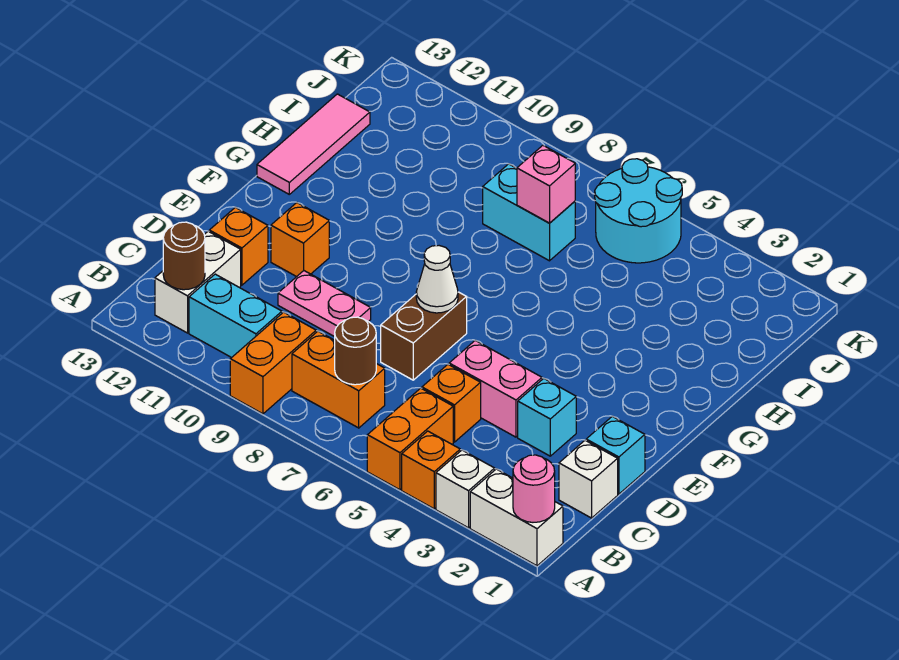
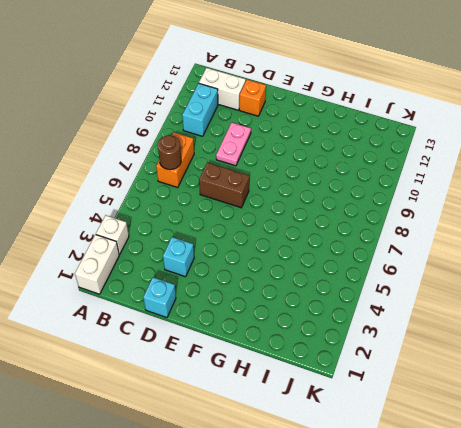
none -> orange brick A4 level 1
none -> orange brick A5:B5 level 1
none -> orange brick A9:B9 level 1

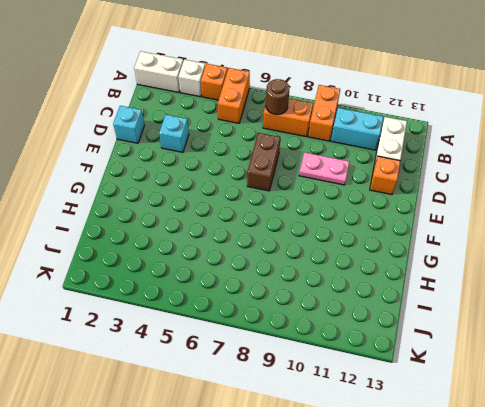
none -> white brick C1 level 1
none -> orange brick C5 level 1
none -> pink brick D4:D5 level 1

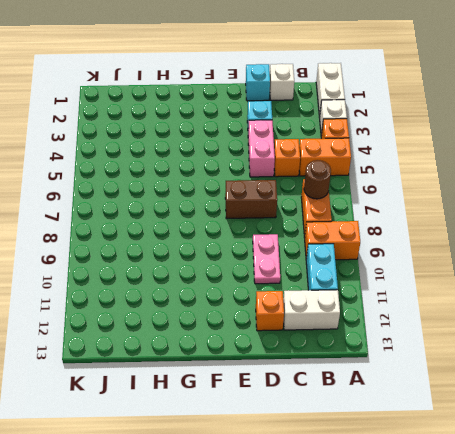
none -> orange brick E11 level 1
none -> pink tile G13:I13 level 1
none -> cyan brick I7:I8 level 1

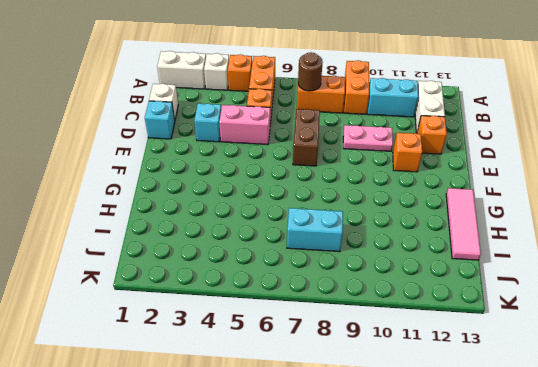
none -> cyan round brick J5:K6 level 1
none -> pink round brick A1 level 2
none -> brown round brick B12 level 2

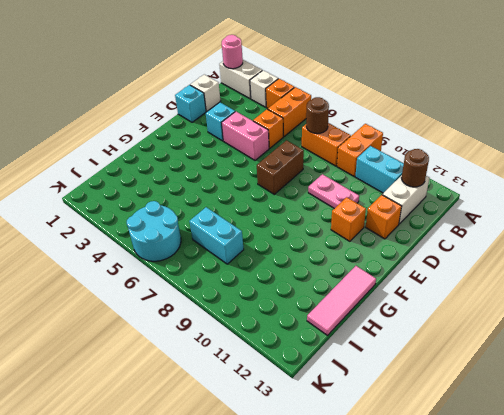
none -> white cone E7 level 2
none -> pink brick I7 level 2

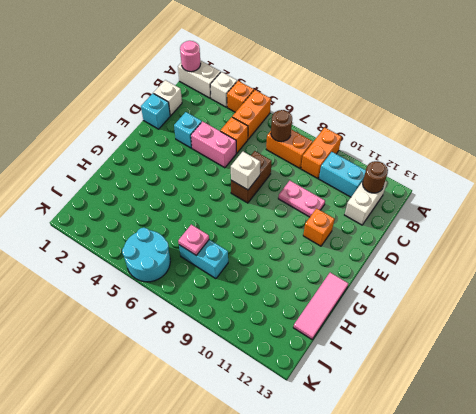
white brick E7 level 2 -> white cone E7 level 2
pink plate I7 level 2 -> pink brick I7 level 2
none -> orange brick D12 level 1

